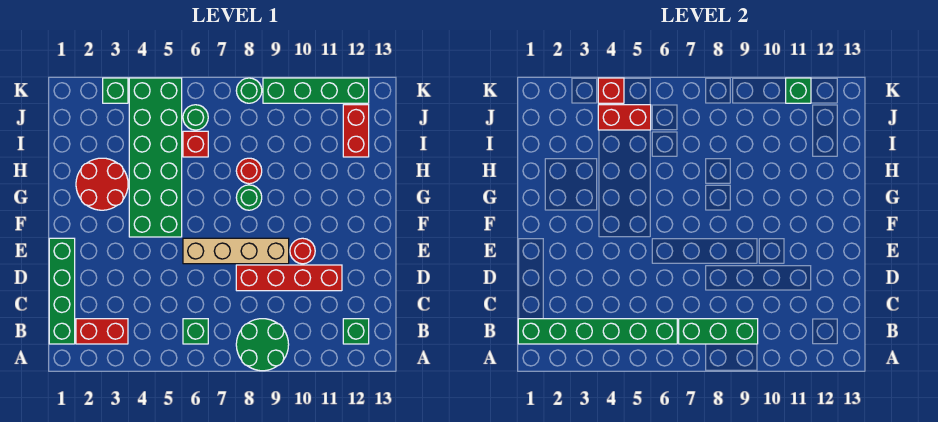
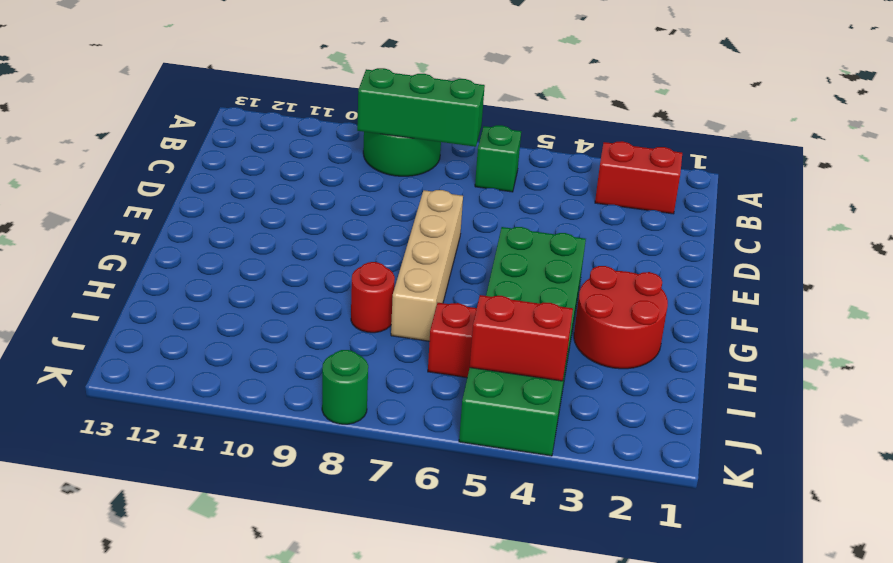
tan brick E7:H7 level 1 -> tan brick E6:E9 level 1
none -> green brick B1:E1 level 1
none -> green brick B12 level 1
none -> red brick D8:D11 level 1

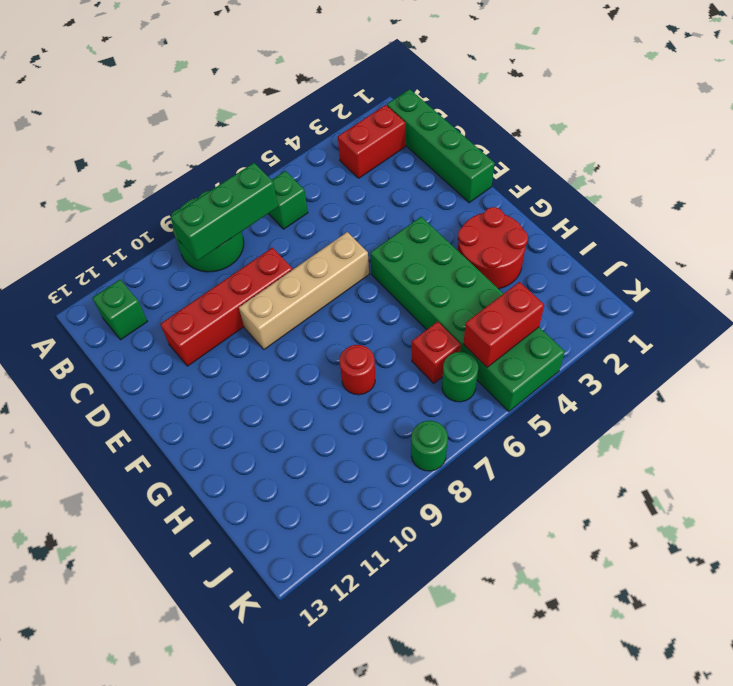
none -> red round brick E10 level 1
none -> green round brick G8 level 1
none -> red brick I12:J12 level 1

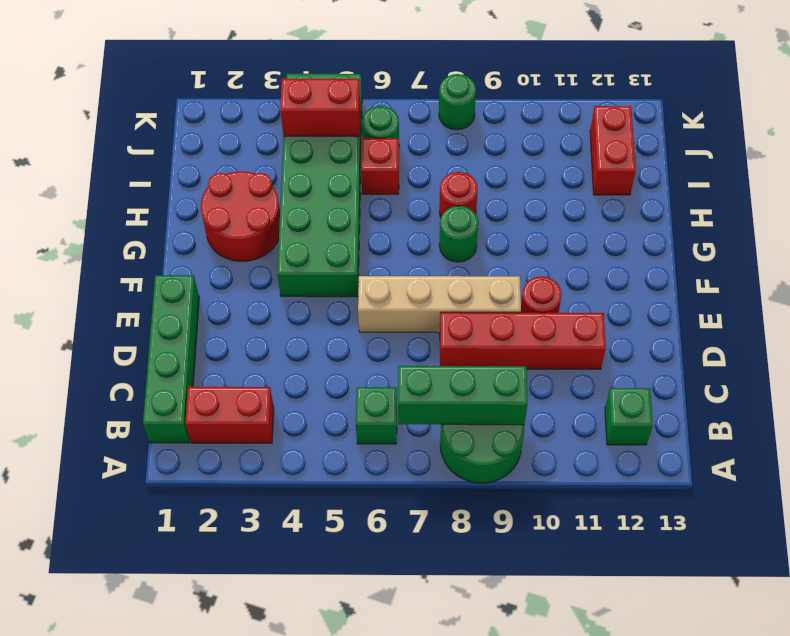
none -> green brick K3 level 1
none -> green brick K9:K12 level 1
none -> green brick B1:B6 level 2

